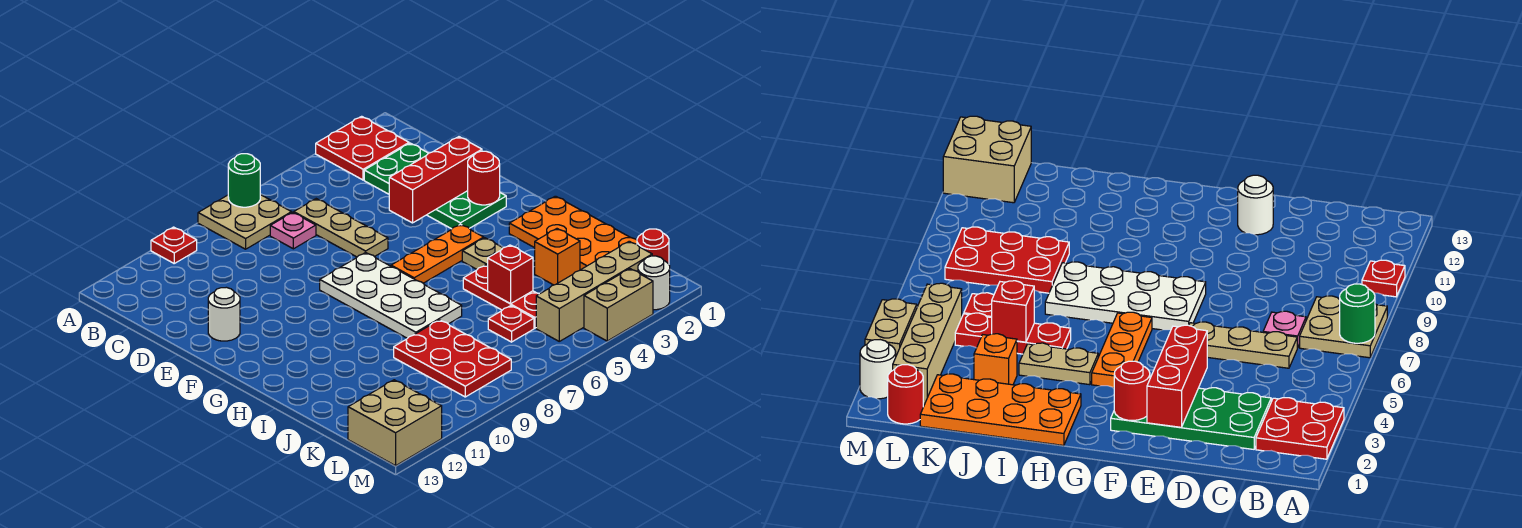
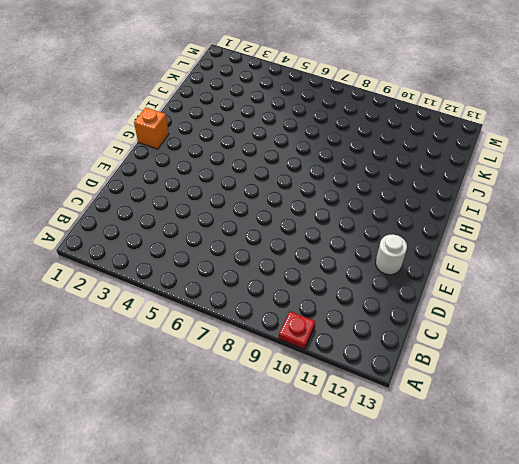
orange brick G1 level 1 -> orange brick J3 level 1
none -> red plate A2:B3 level 1
none -> tan plate A7:B8 level 1
none -> green plate C2:F3 level 1

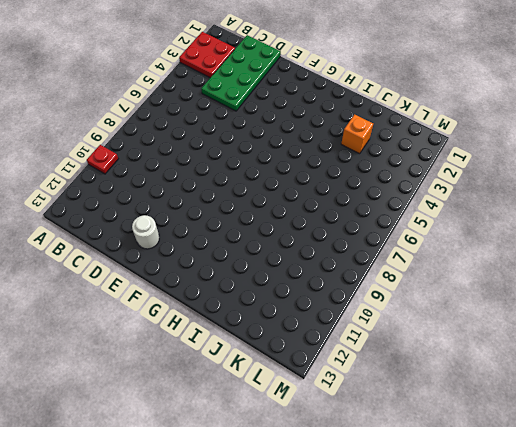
green plate C1:D4 level 1 -> green plate C2:F3 level 1
none -> tan plate A7:B8 level 1
none -> tan plate C6:E6 level 1
none -> pink plate C7 level 1

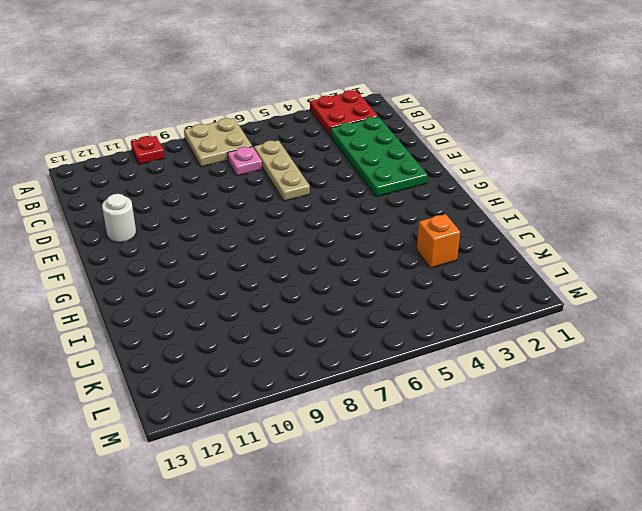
none -> white plate F7:I8 level 1
none -> orange plate G4:G6 level 1
none -> orange plate H1:K2 level 1

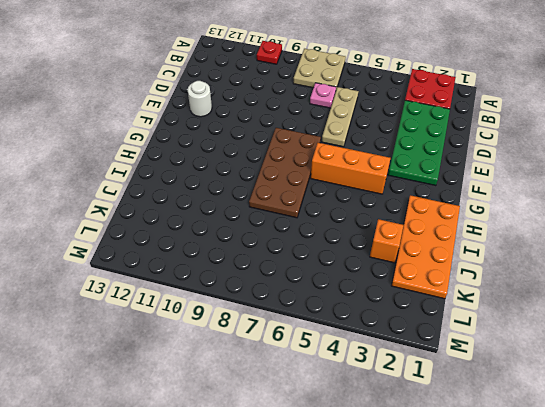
brown plate F7:I8 level 1 -> white plate F7:I8 level 1
orange brick G4:G6 level 1 -> orange plate G4:G6 level 1
none -> tan plate H4:I4 level 1
none -> red plate I5:K5 level 1
none -> red plate J8:L9 level 1

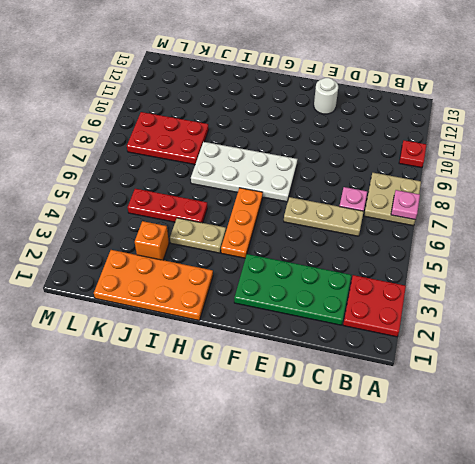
pink plate A7 level 2 -> green round brick A7 level 2
none -> red plate K6 level 1
none -> red round brick L1 level 1
none -> tan brick L2:L5 level 1

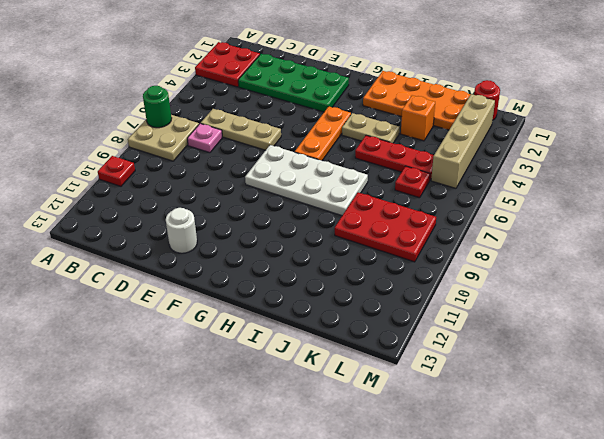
none -> tan brick L12:M13 level 1
none -> white round brick M2 level 1
none -> tan brick M3:M4 level 1

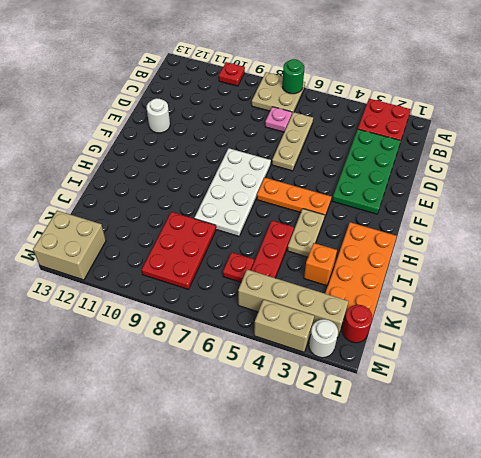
none -> red brick E2:E4 level 2
none -> red round brick F2 level 2
none -> red brick J5 level 2

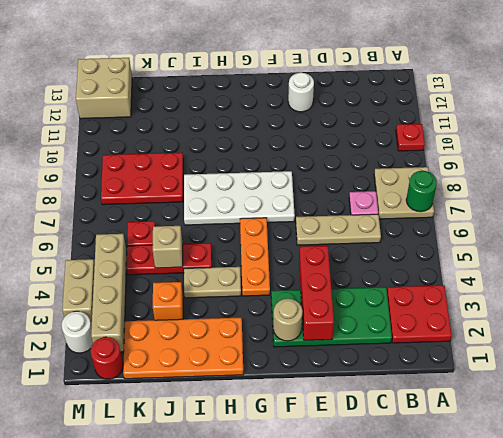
tan round brick F2 level 2 -> red round brick F2 level 2
tan brick J5 level 2 -> red brick J5 level 2

